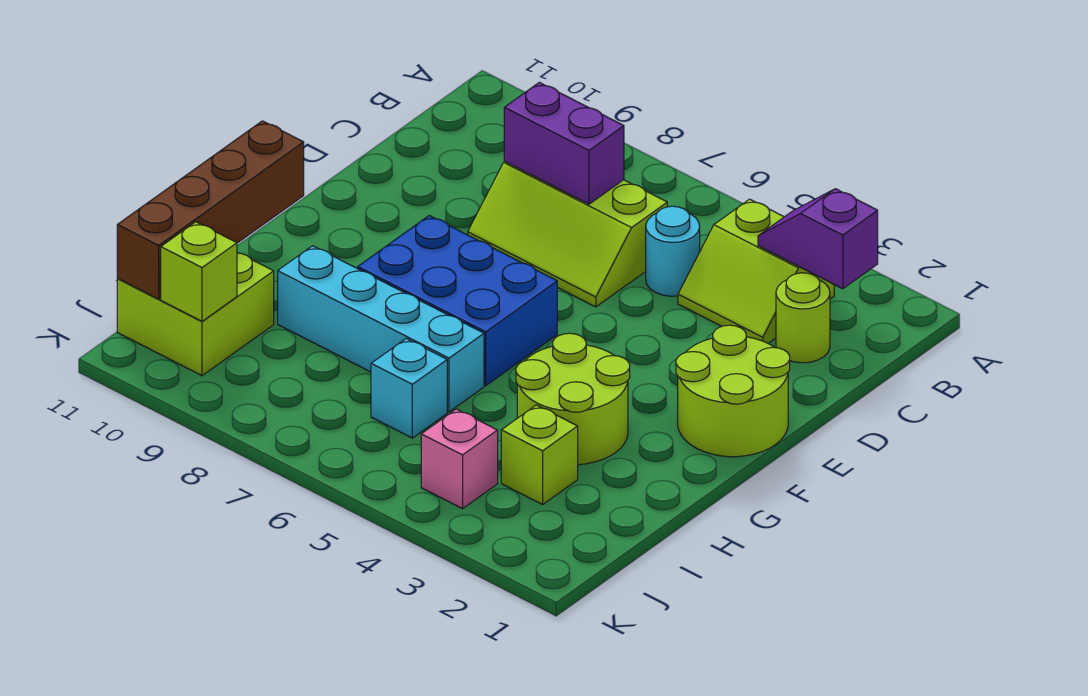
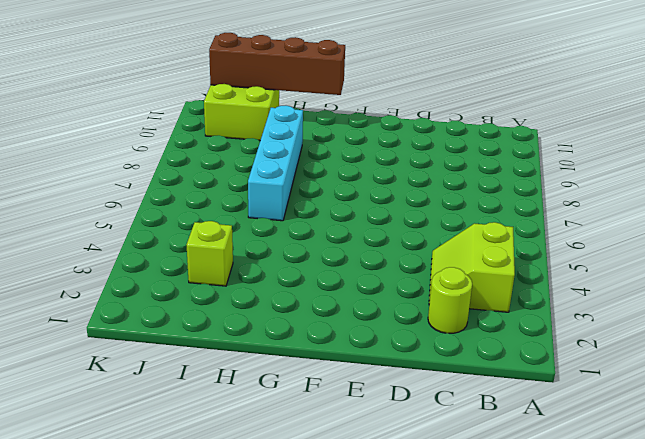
none -> cyan round brick C5 level 1
none -> lime slope C6:D8 level 1 top C
none -> lime round brick E1:F2 level 1

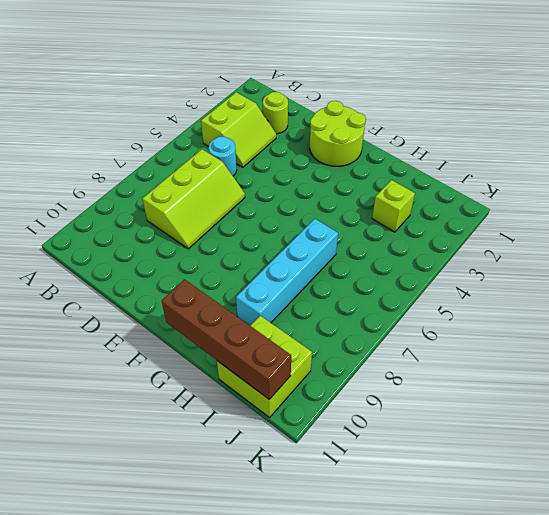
none -> blue brick F6:G8 level 1
none -> lime round brick G3:H4 level 1
none -> cyan brick I6 level 1

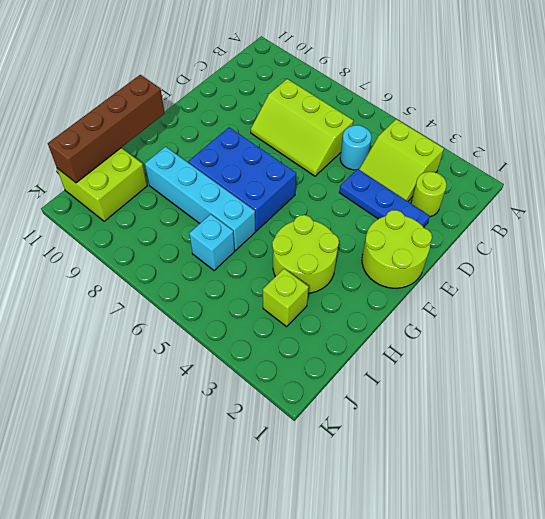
blue plate D2:D4 level 1 -> none
none -> pink brick J4 level 1
none -> purple slope B2:B3 level 2 top 2
none -> purple brick C7:C8 level 2

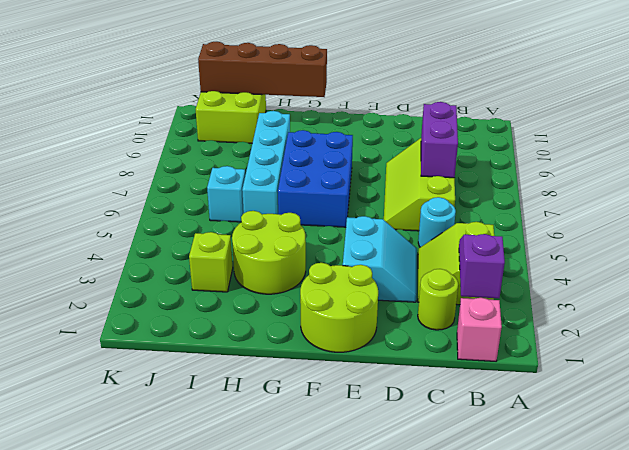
pink brick B1 level 1 -> pink brick J4 level 1
cyan slope D3:E4 level 1 top E -> none
none -> lime brick J10 level 2

